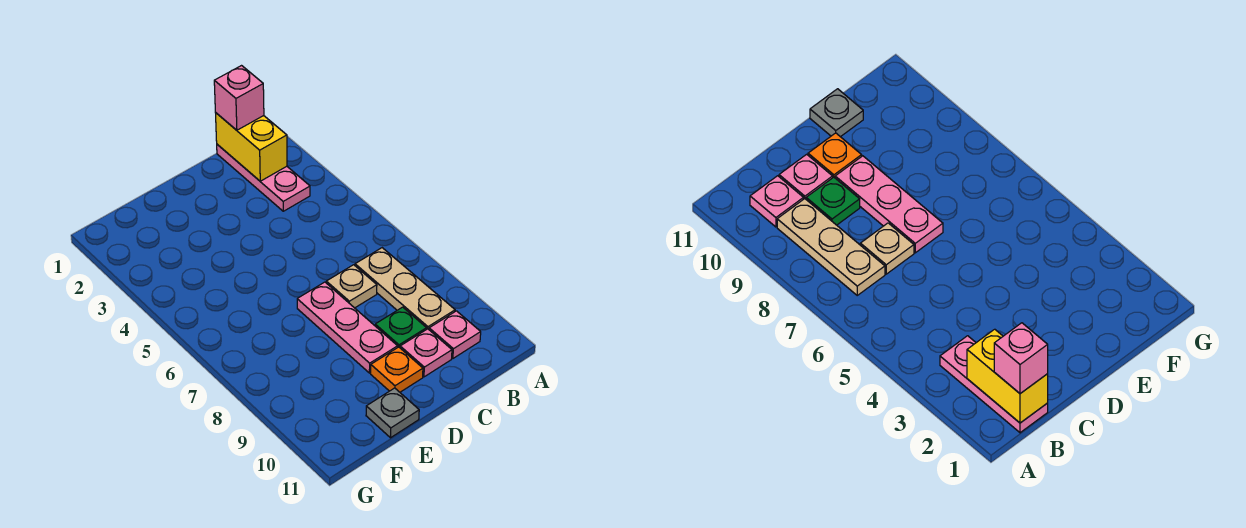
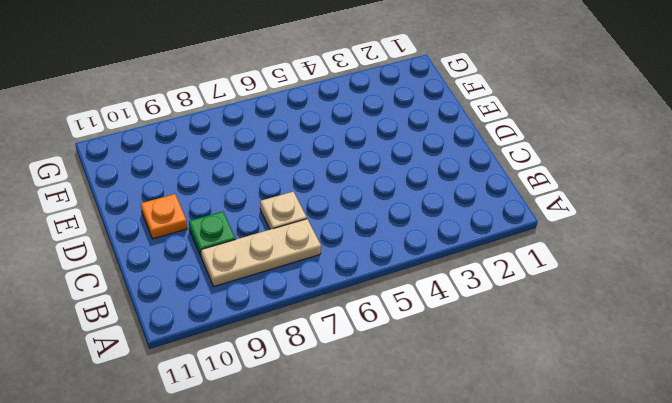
none -> pink plate B1:B3 level 1
none -> pink plate B10 level 1

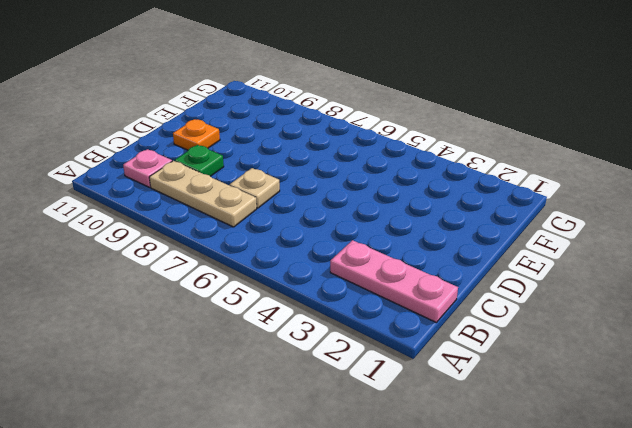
none -> pink plate C10 level 1
none -> pink plate D7:D9 level 1

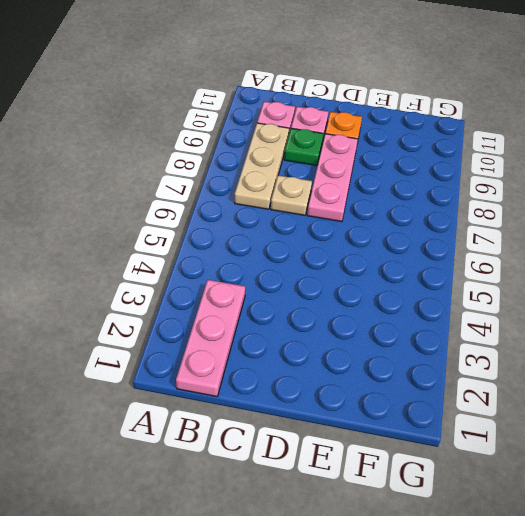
none -> grey plate E11 level 1
none -> yellow brick B1:B2 level 2

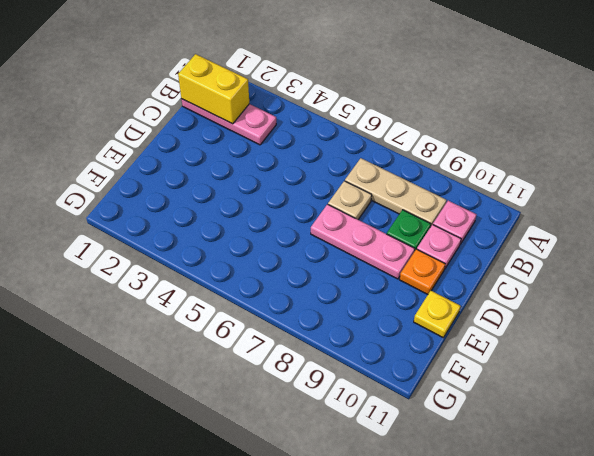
yellow plate E11 level 1 -> grey plate E11 level 1
none -> pink brick B1 level 3

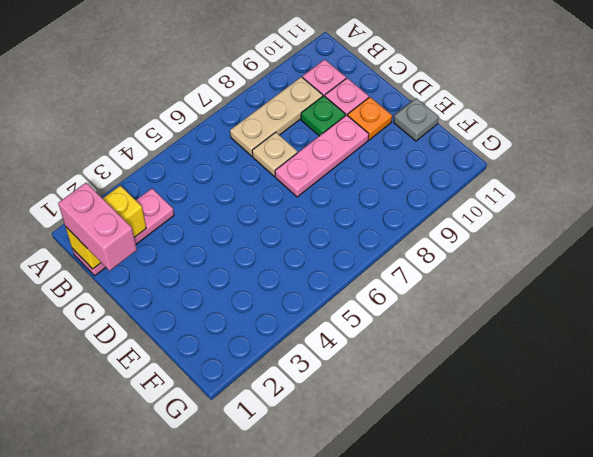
pink brick B1:C1 level 3 -> pink brick B1 level 3

